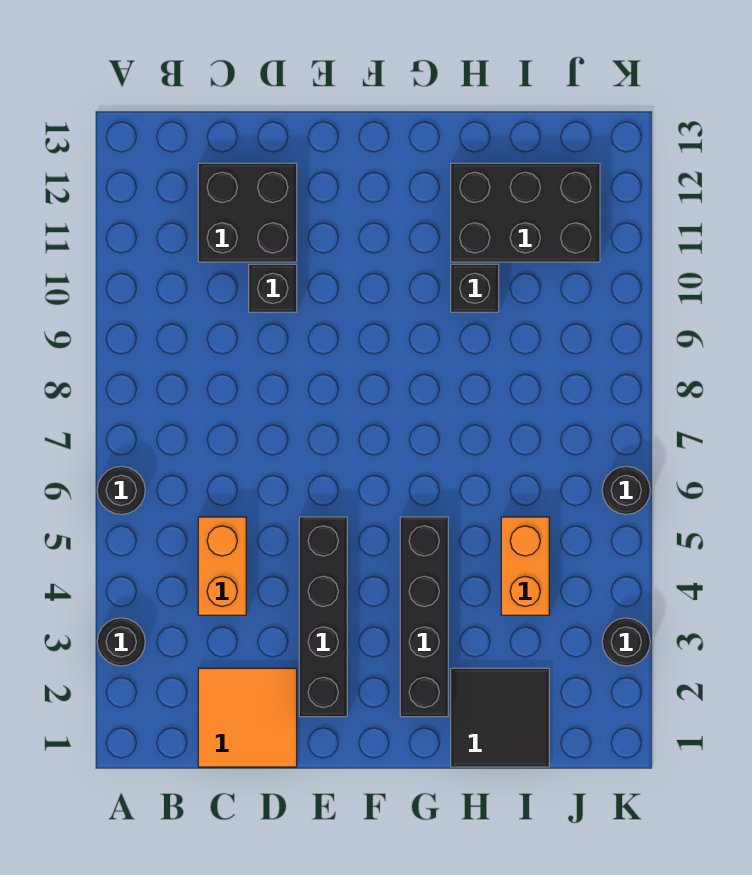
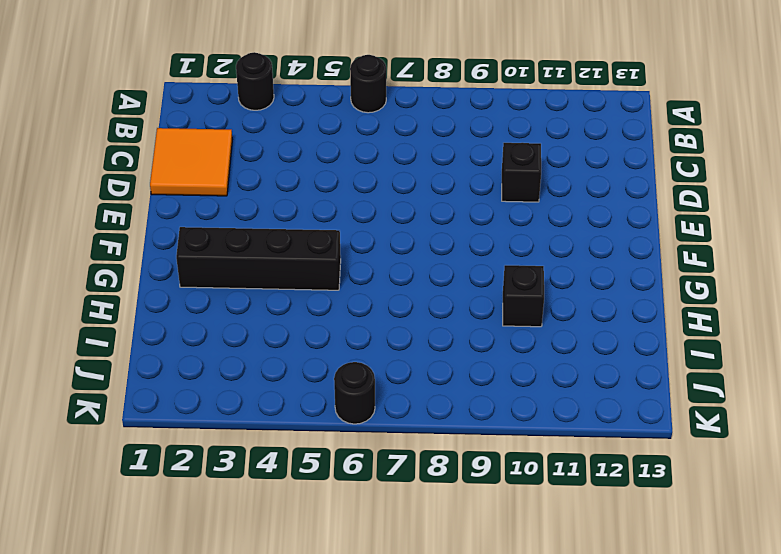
none -> orange brick C4:C5 level 1
none -> black brick C11:D12 level 1
none -> black brick E2:E5 level 1

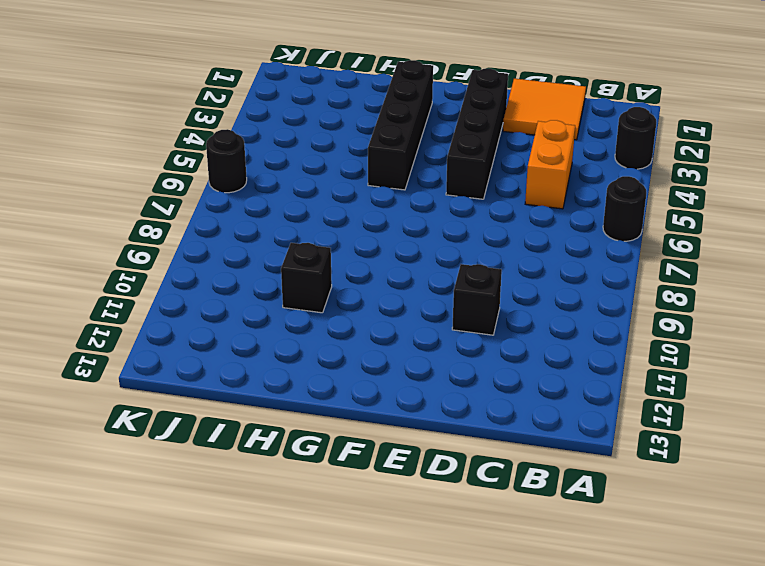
none -> black brick C11:D12 level 1
none -> black tile H1:I2 level 1
none -> black brick H11:J12 level 1

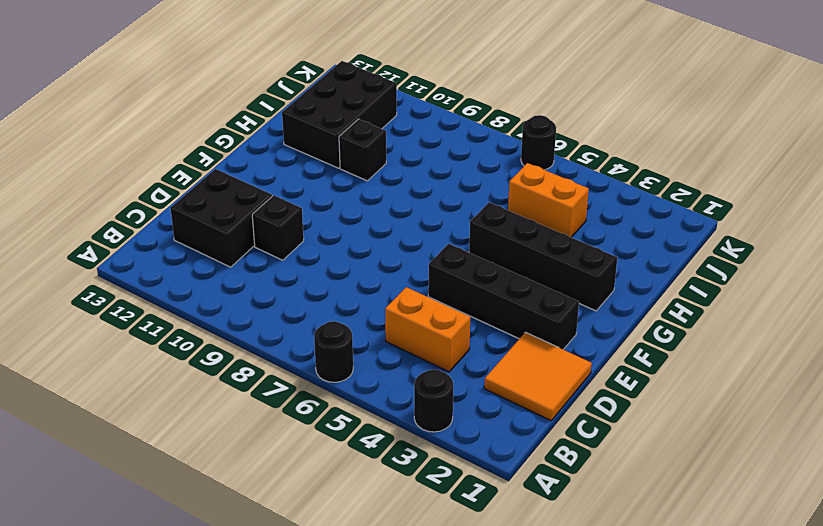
none -> black tile H1:I2 level 1
none -> black round brick K3 level 1

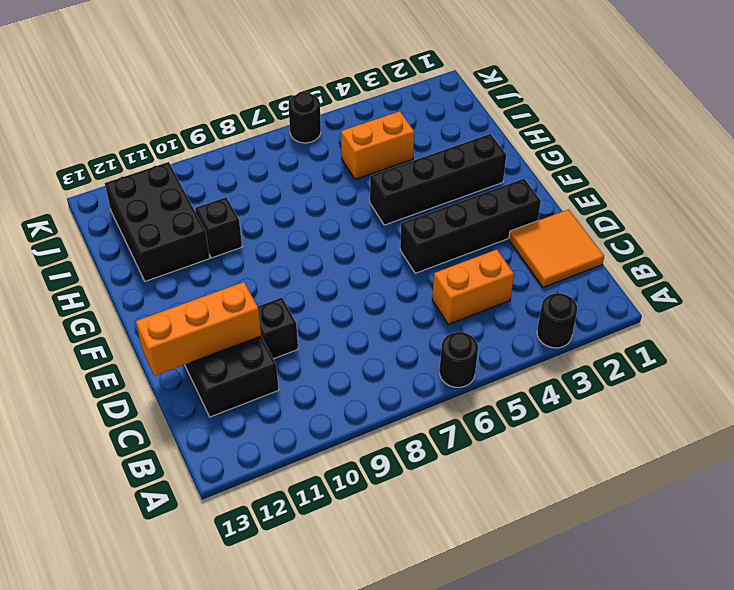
orange brick D11:D13 level 2 -> none
none -> black tile H1:I2 level 1
none -> black round brick K3 level 1

